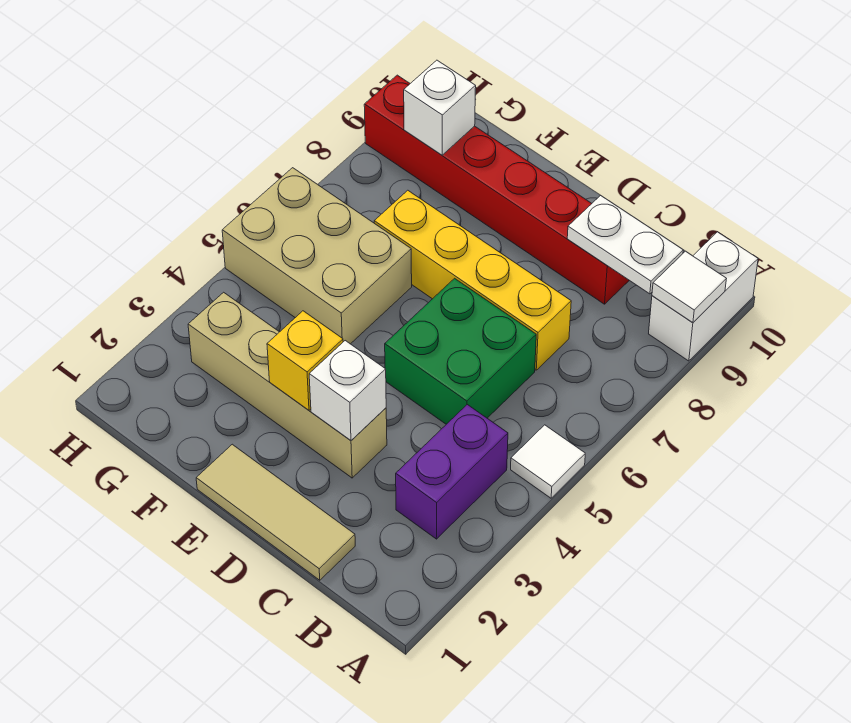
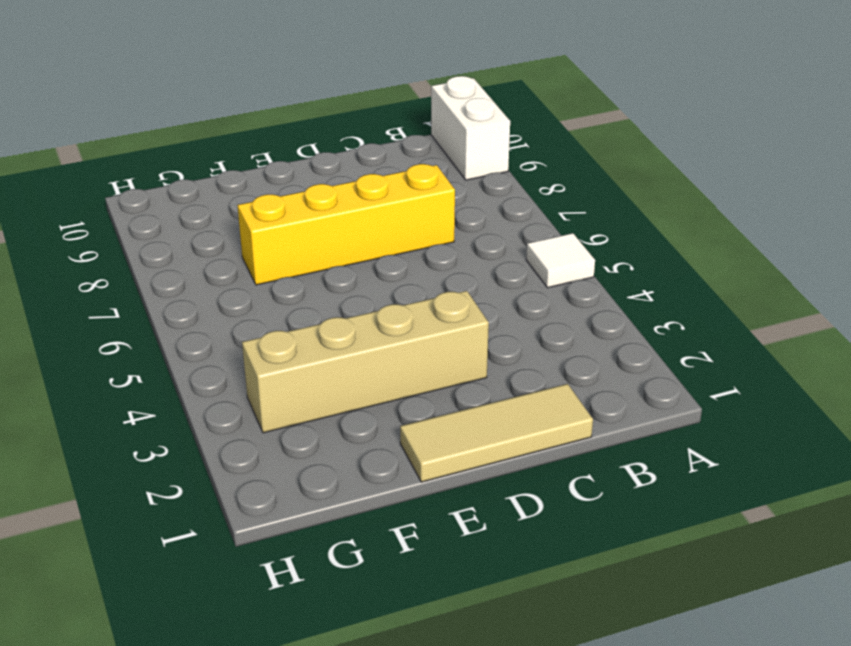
none -> purple brick B3:B4 level 1
none -> green brick C5:D6 level 1
none -> red brick C9:H9 level 1

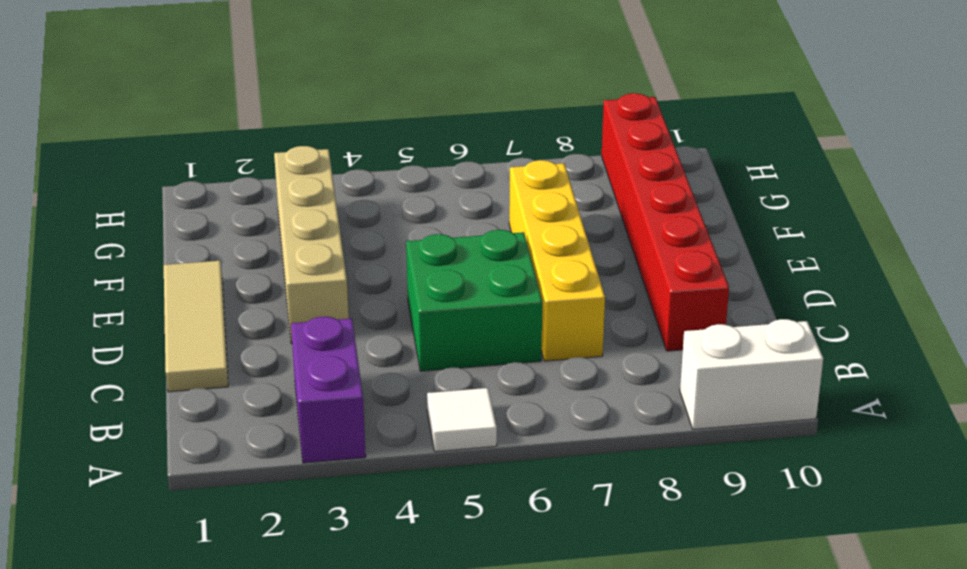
purple brick A3:B3 level 1 -> purple brick B3:B4 level 1
none -> tan brick F5:H6 level 1
none -> white tile A9 level 2
none -> white plate B9:C9 level 2

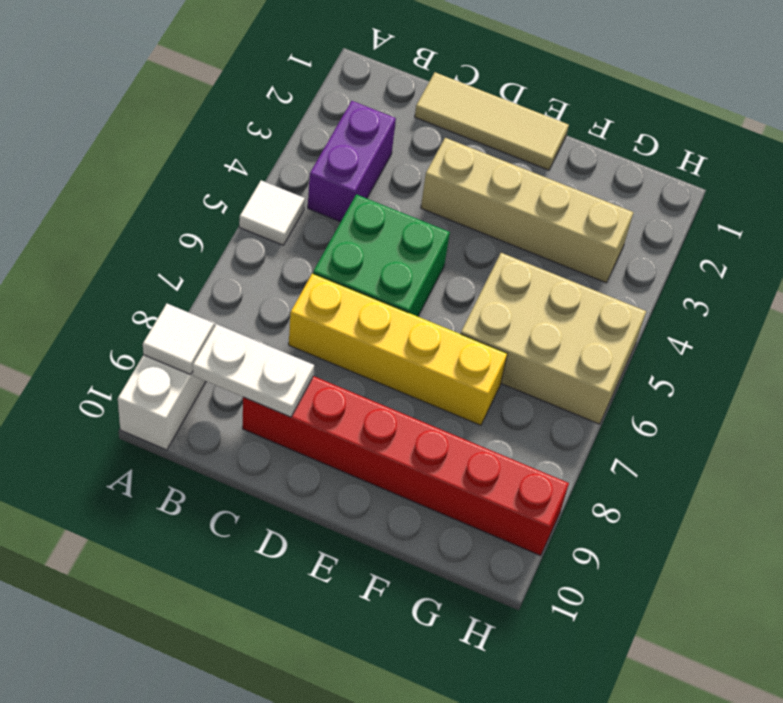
none -> white brick D3 level 2
none -> yellow brick E3 level 2
none -> white brick G9 level 2

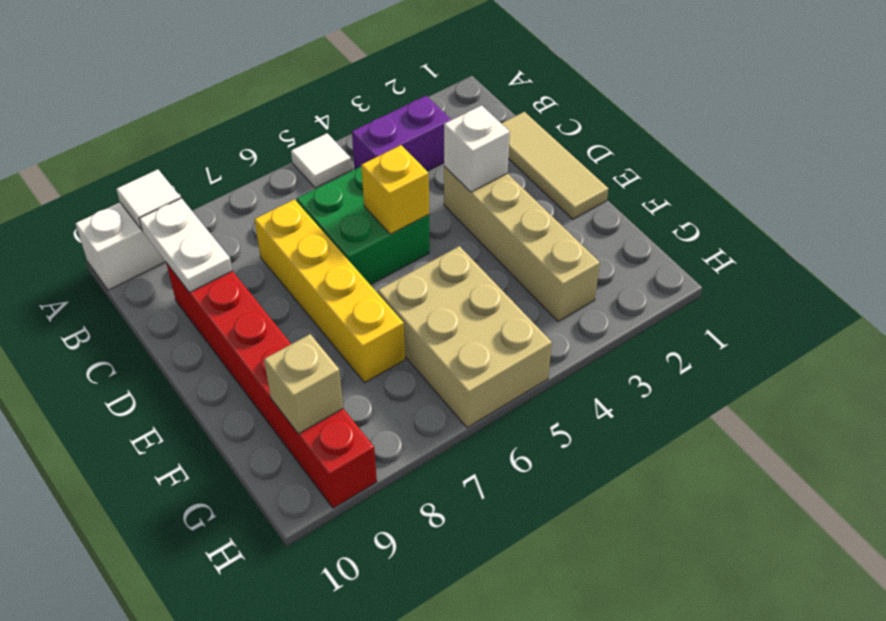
yellow brick D5 level 2 -> yellow brick E3 level 2
tan brick G9 level 2 -> white brick G9 level 2

